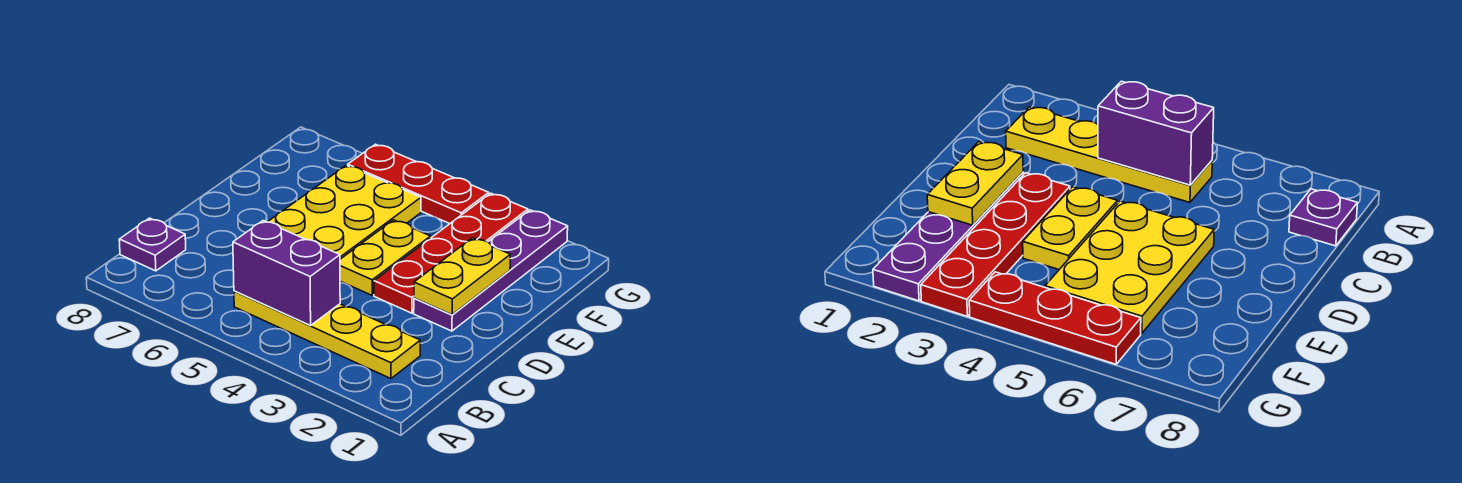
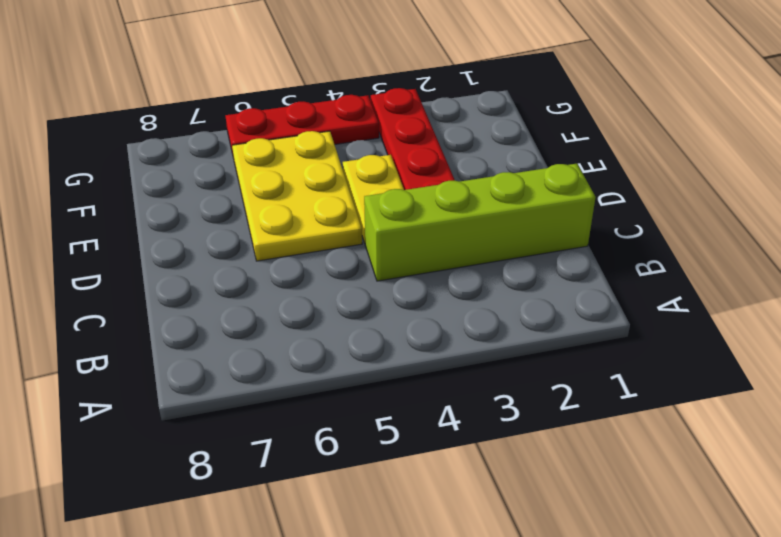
lime brick C1:C4 level 1 -> none
none -> yellow plate B2:B5 level 1
none -> purple plate B8 level 1

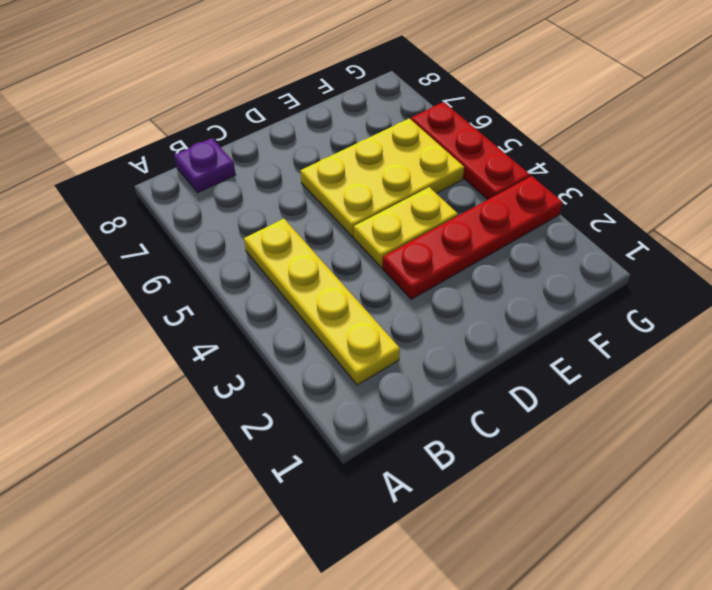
none -> purple plate D2:G2 level 1
none -> purple brick B4:B5 level 2

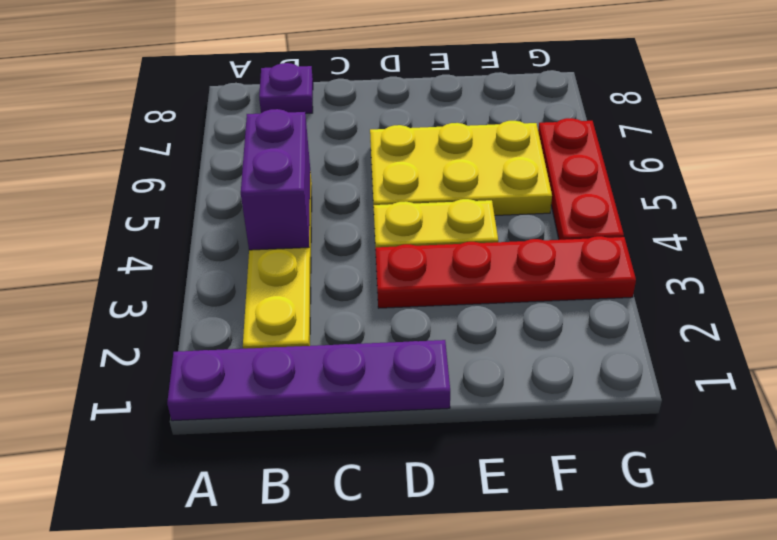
purple plate A1:D1 level 1 -> purple plate D2:G2 level 1
none -> yellow plate D2:E2 level 2

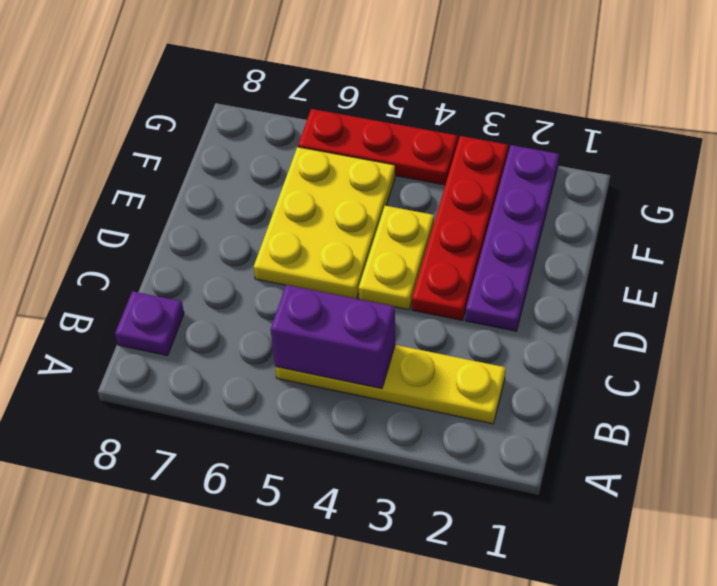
none -> yellow plate D2:E2 level 2

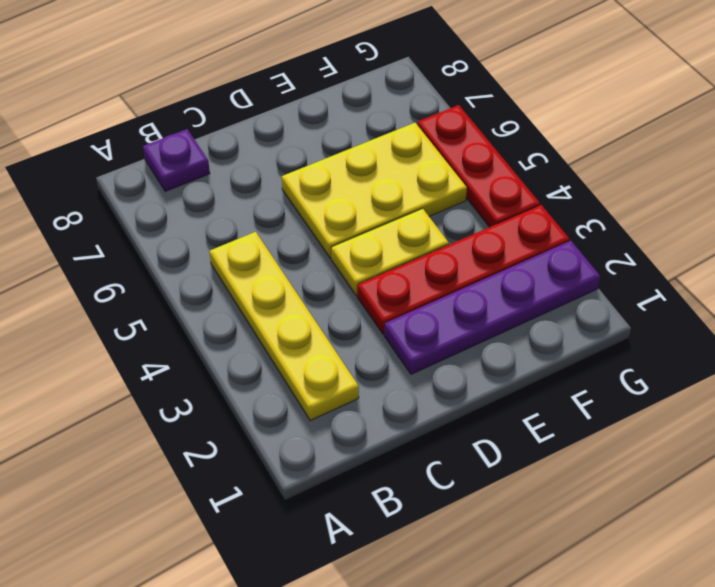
none -> purple brick B4:B5 level 2
none -> yellow plate D2:E2 level 2

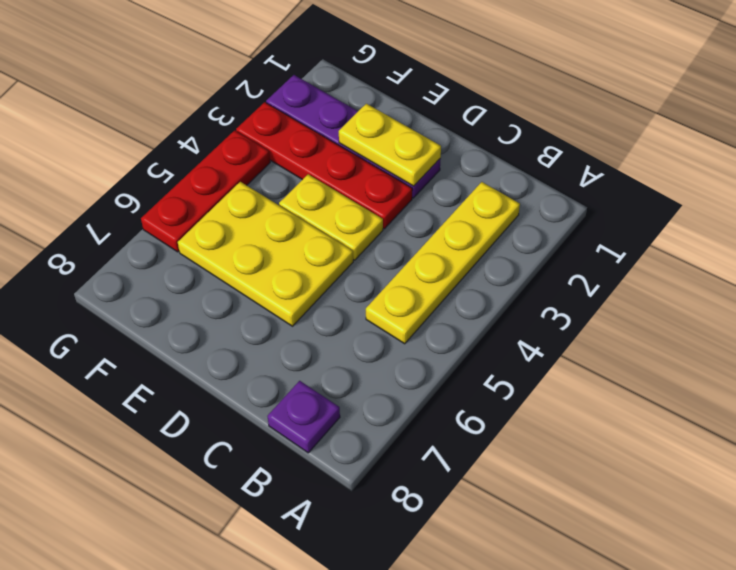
none -> purple brick B4:B5 level 2

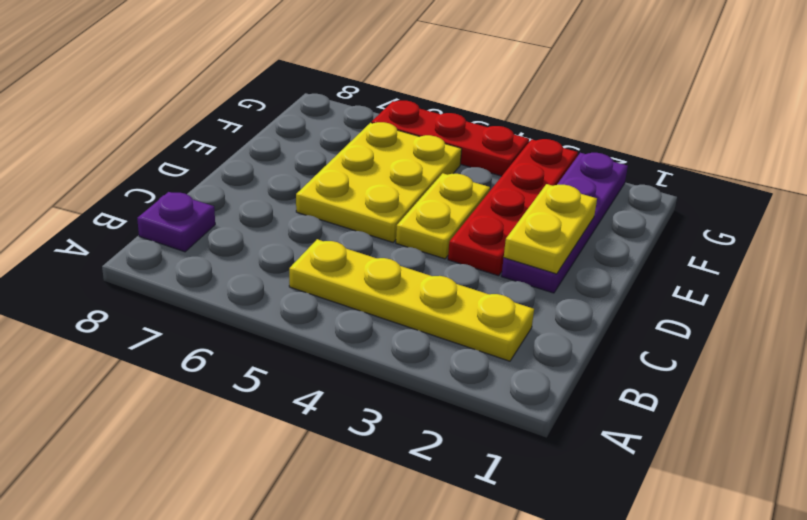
none -> purple brick B4:B5 level 2

